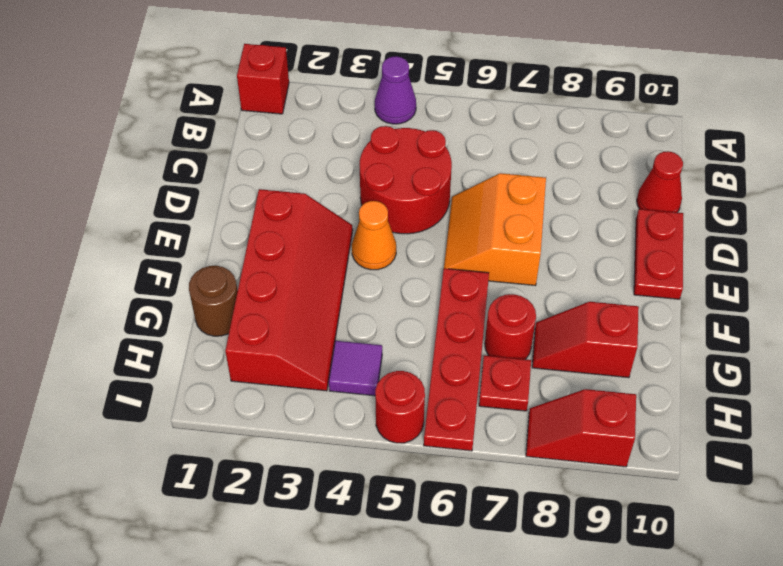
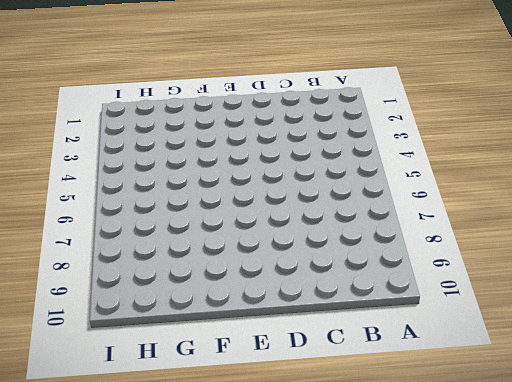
none -> red brick A1 level 1
none -> purple cone A4 level 1
none -> red round brick C4:D5 level 1

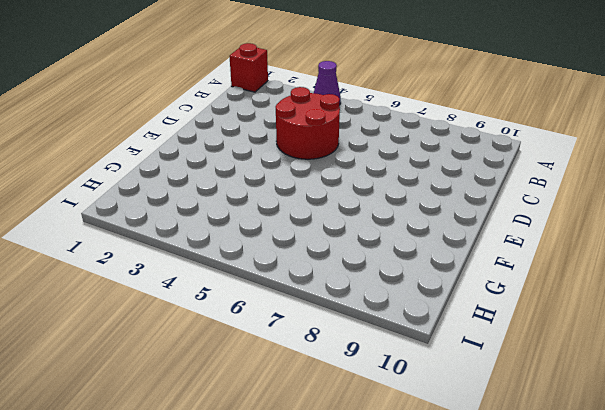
none -> red cone C10 level 1
none -> orange slope D6:E7 level 1 top 7
none -> red plate D10:E10 level 1

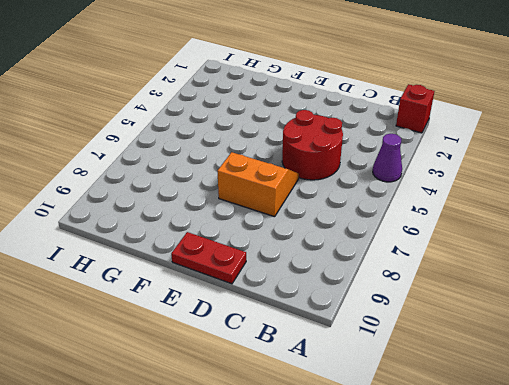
none -> red cone C10 level 1
none -> red slope E2:H3 level 1 top 2
none -> orange cone E4 level 1

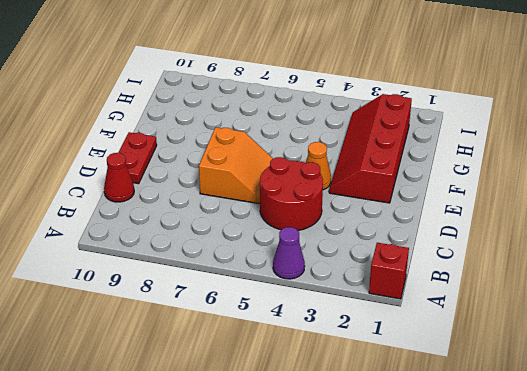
none -> red plate F6:I6 level 1
none -> brown round brick G1 level 1
none -> red round brick G7 level 1

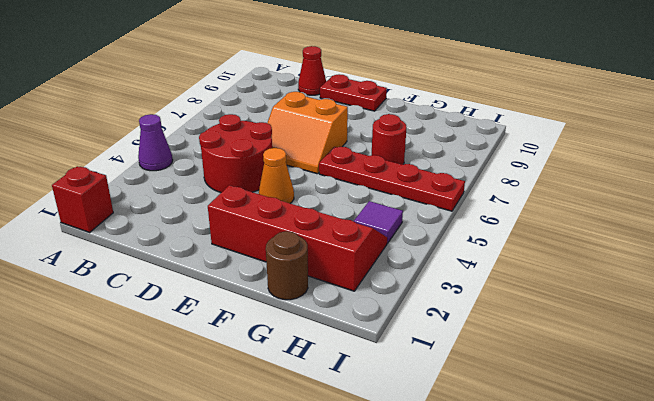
none -> red slope G8:G9 level 1 top 9
none -> red plate H7 level 1
none -> red round brick I5 level 1

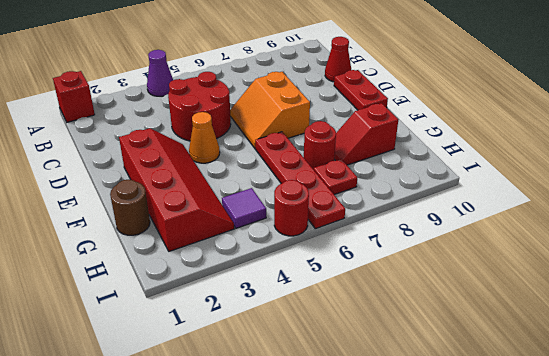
none -> red slope I8:I9 level 1 top 9

